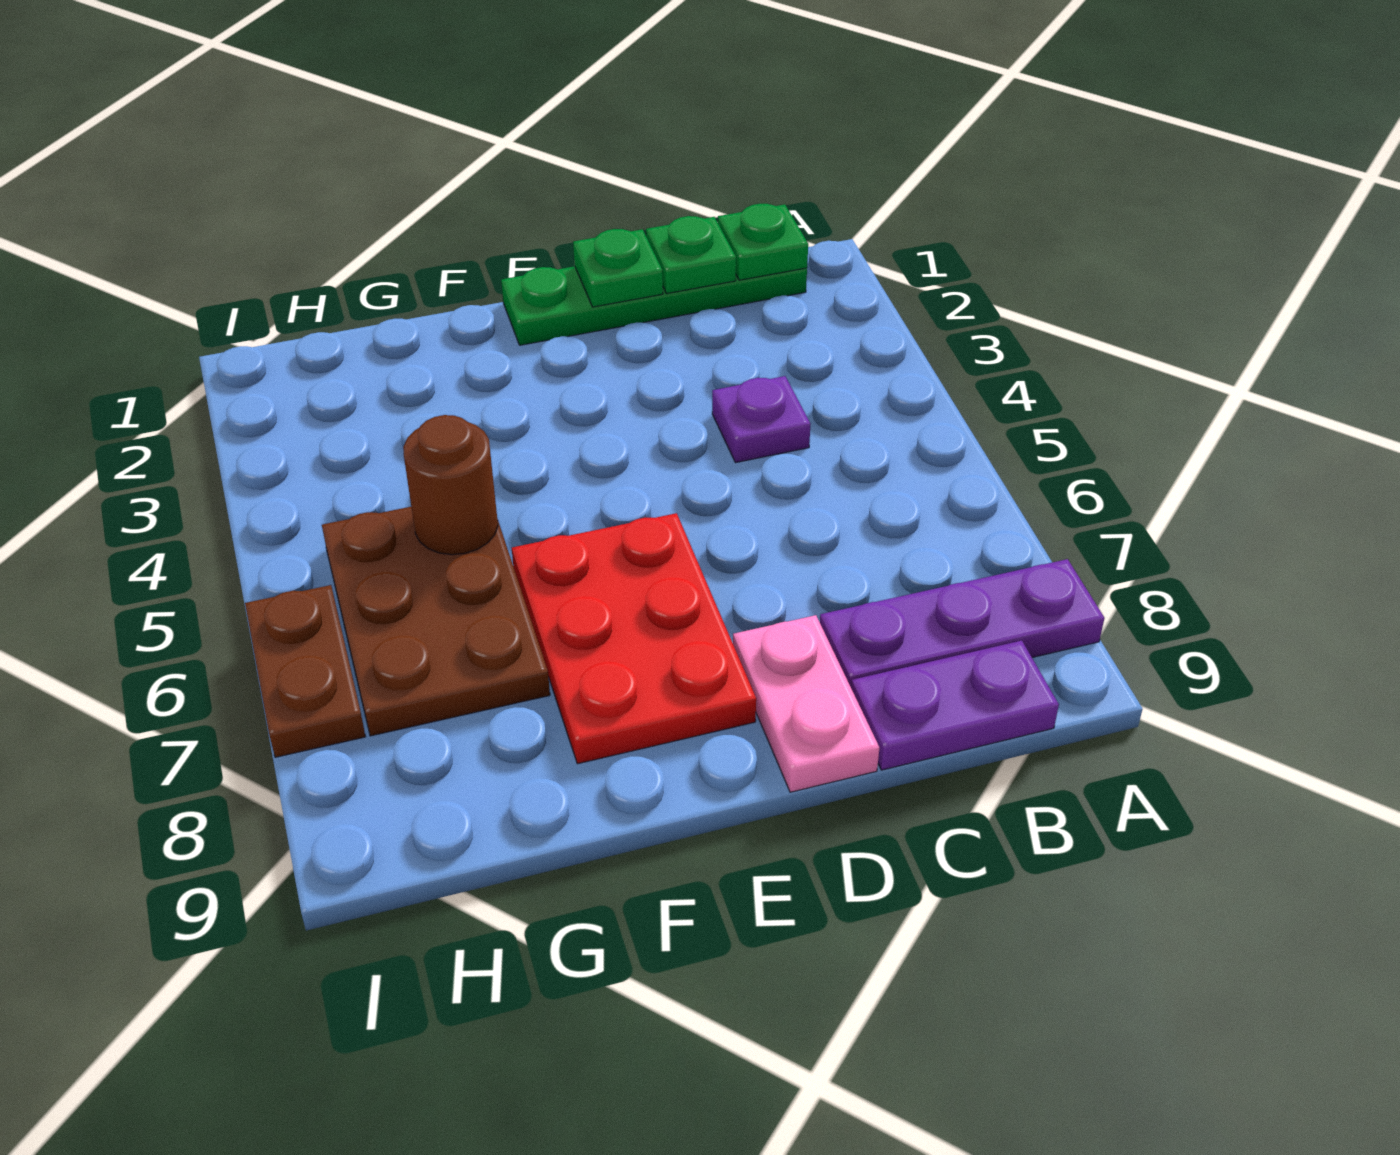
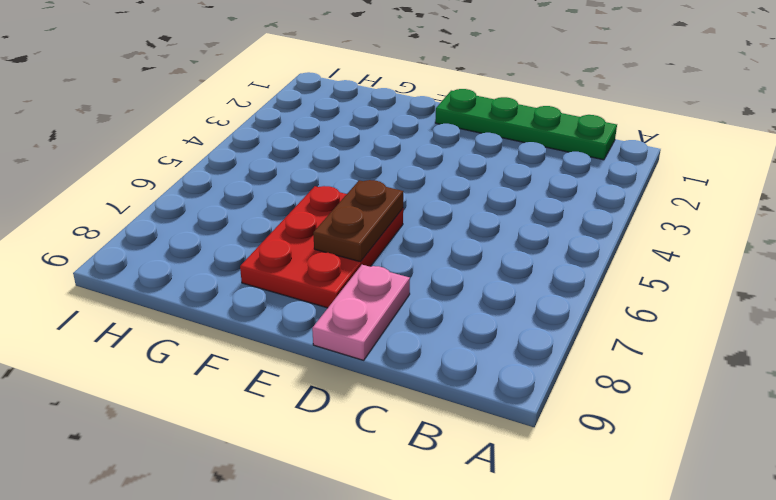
brown plate E6:E7 level 2 -> brown plate I6:I7 level 1
none -> purple plate A8:C8 level 1
none -> purple plate B9:C9 level 1
none -> purple plate C4 level 1

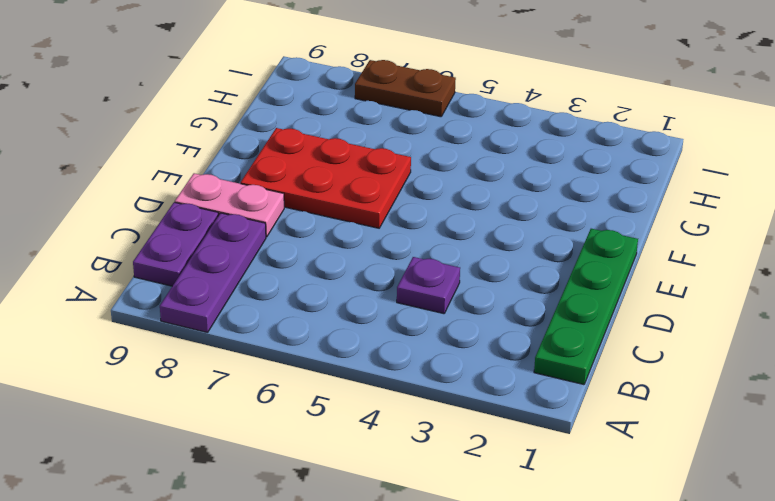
none -> brown plate G5:H7 level 1
none -> green plate B1 level 2
none -> green plate C1 level 2

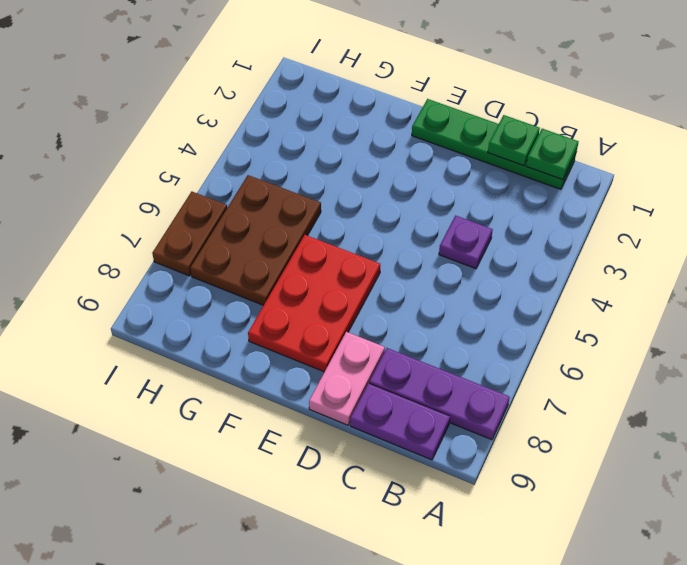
none -> green plate D1 level 2
none -> brown round brick G5 level 2

